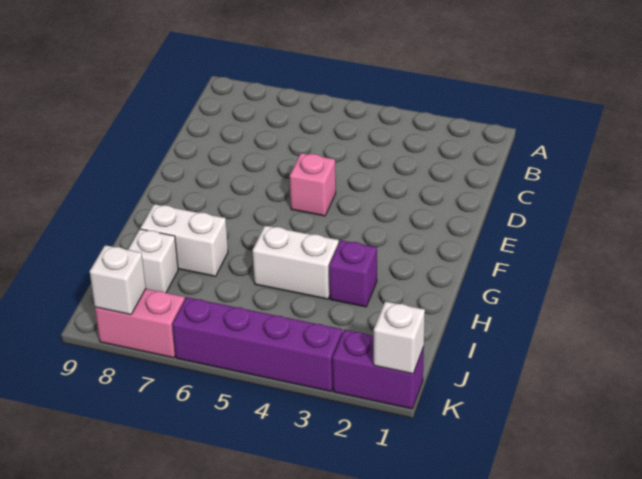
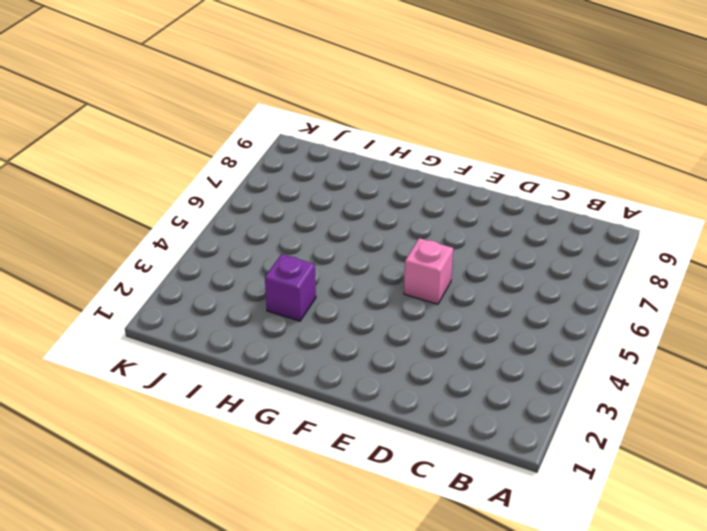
none -> white brick H4:H5 level 1
none -> white brick H7:H8 level 1

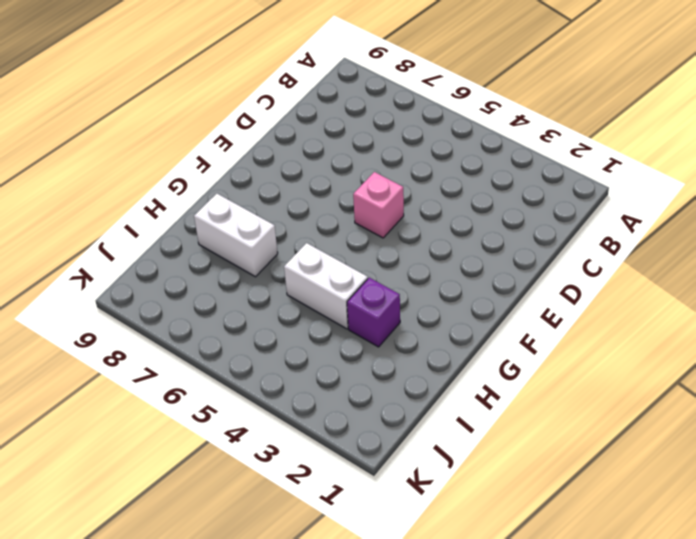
none -> white brick I8 level 1
none -> purple brick K1:K2 level 1

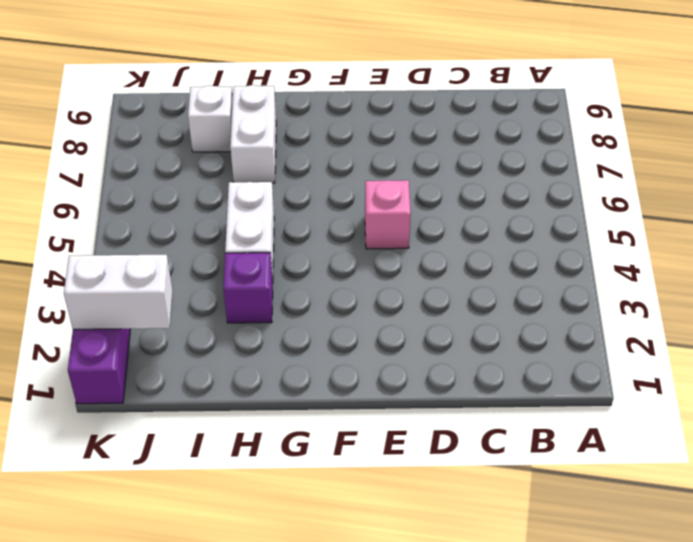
white brick J2:K2 level 2 -> none
none -> purple brick K3:K6 level 1
none -> pink brick K7:K8 level 1

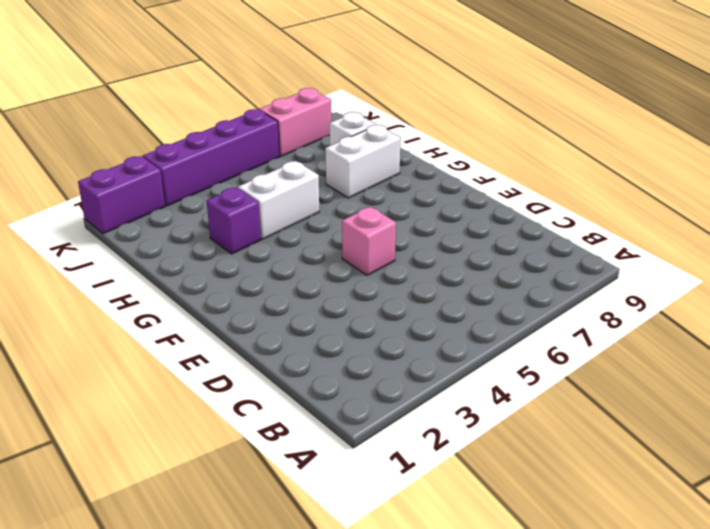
none -> white brick K1 level 2
none -> white brick K8 level 2

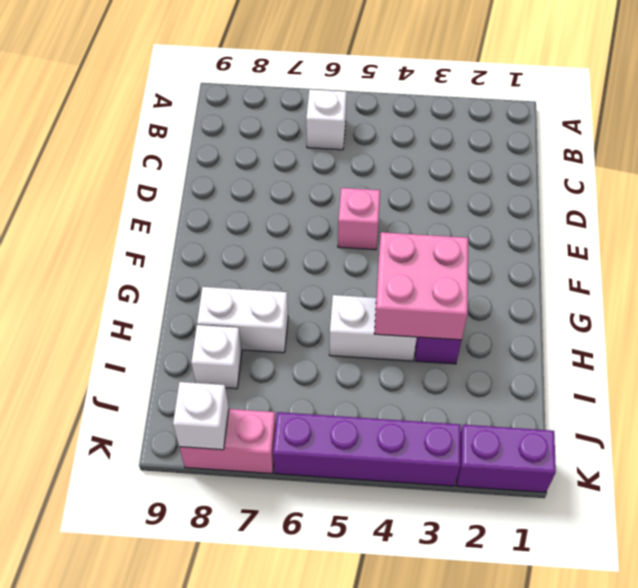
white brick B6 level 1 -> white brick K1 level 2
pink brick G3:H4 level 2 -> none

